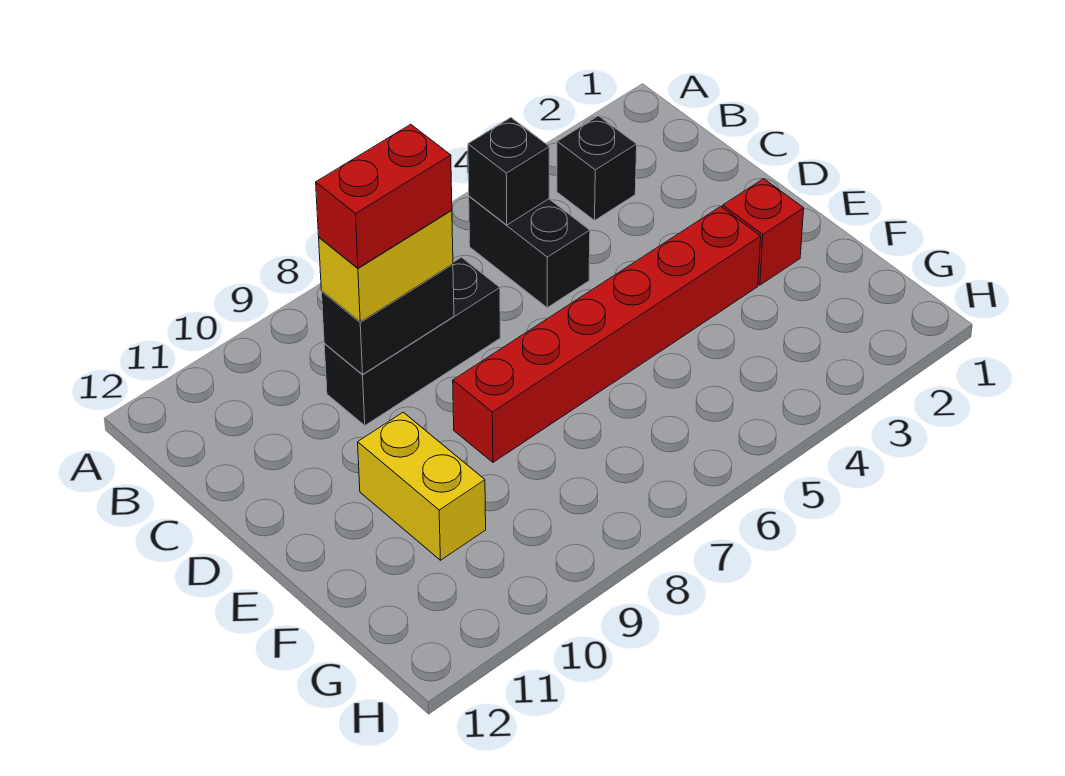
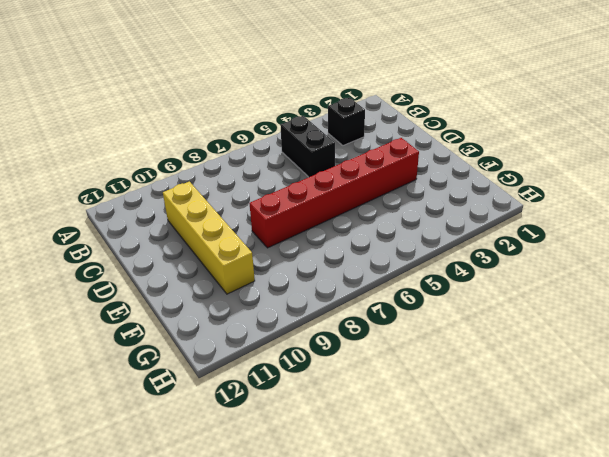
yellow brick C10:F10 level 1 -> yellow brick E10:F10 level 1
none -> black brick C7:C9 level 1
none -> red brick E2 level 1

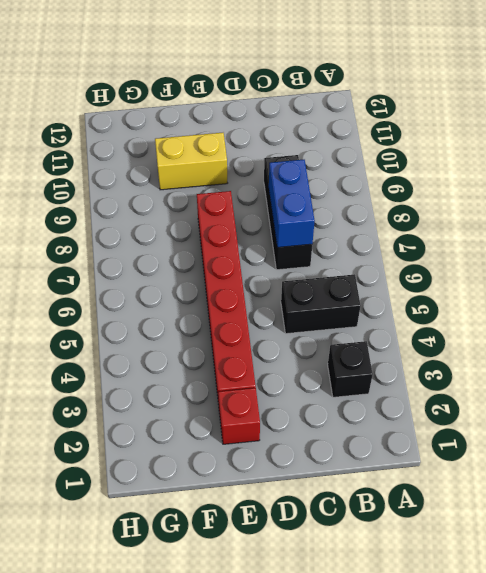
blue brick C7:C8 level 2 -> black brick C8:C9 level 2
none -> black brick B5 level 2
none -> yellow brick C8:C9 level 3

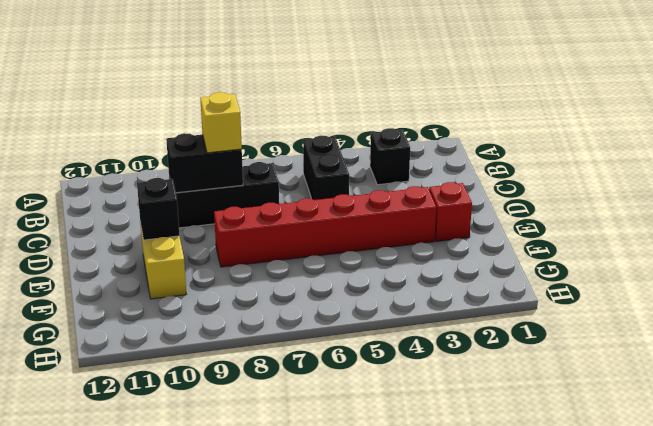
yellow brick C8 level 3 -> yellow brick C8:C9 level 3
black brick E10 level 2 -> black brick B5 level 2
none -> red brick C8:C9 level 4

